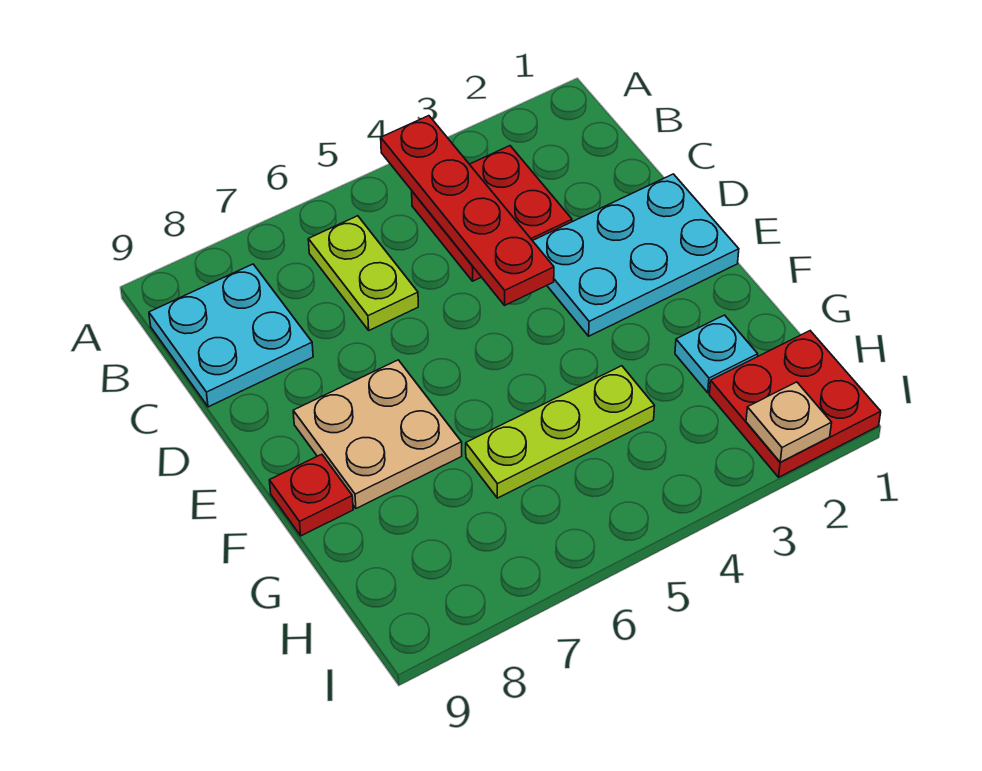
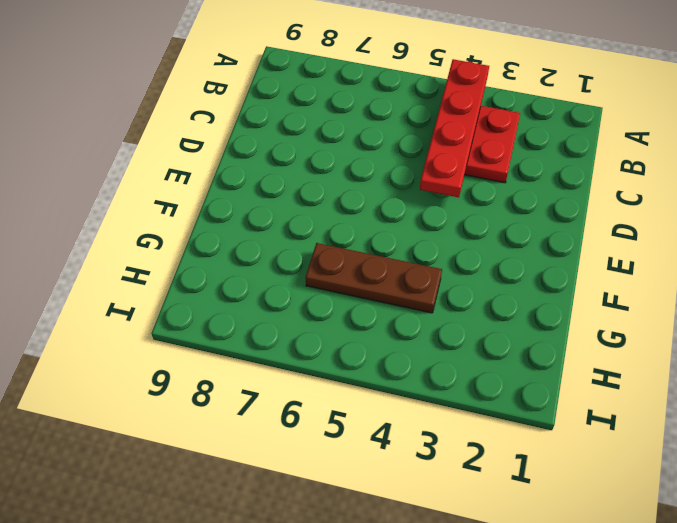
brown plate G4:G6 level 1 -> lime plate G4:G6 level 1
none -> lime plate B6:C6 level 1
none -> cyan plate B8:C9 level 1

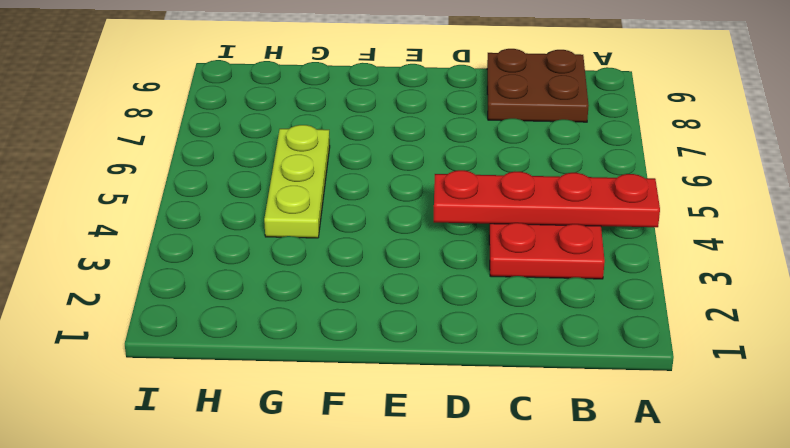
brown plate B8:C9 level 1 -> cyan plate B8:C9 level 1
none -> lime plate B6:C6 level 1
none -> cyan plate D1:E3 level 1

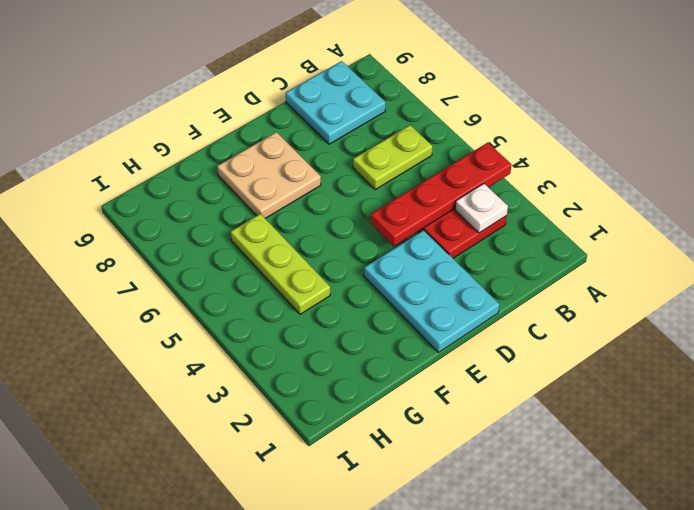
white plate B3 level 2 -> none
none -> red plate F9 level 1
none -> cyan plate G2 level 1

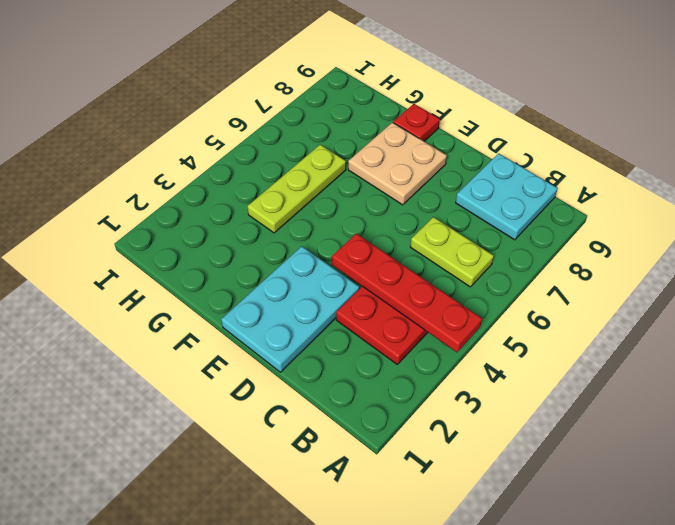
none -> cyan plate G2 level 1
none -> red plate H1:I2 level 1

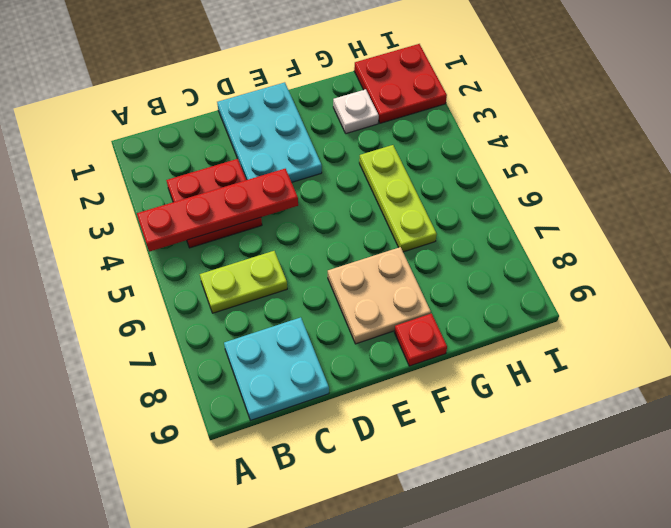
white plate G2 level 1 -> cyan plate G2 level 1
none -> tan plate I2 level 2

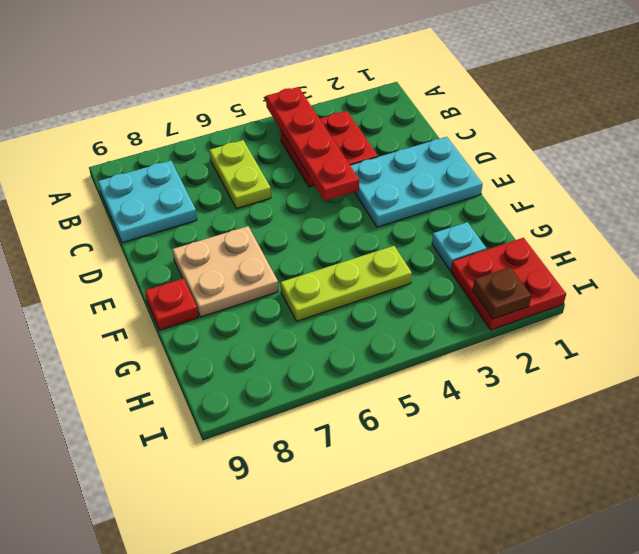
brown plate I2 level 2 -> tan plate I2 level 2

